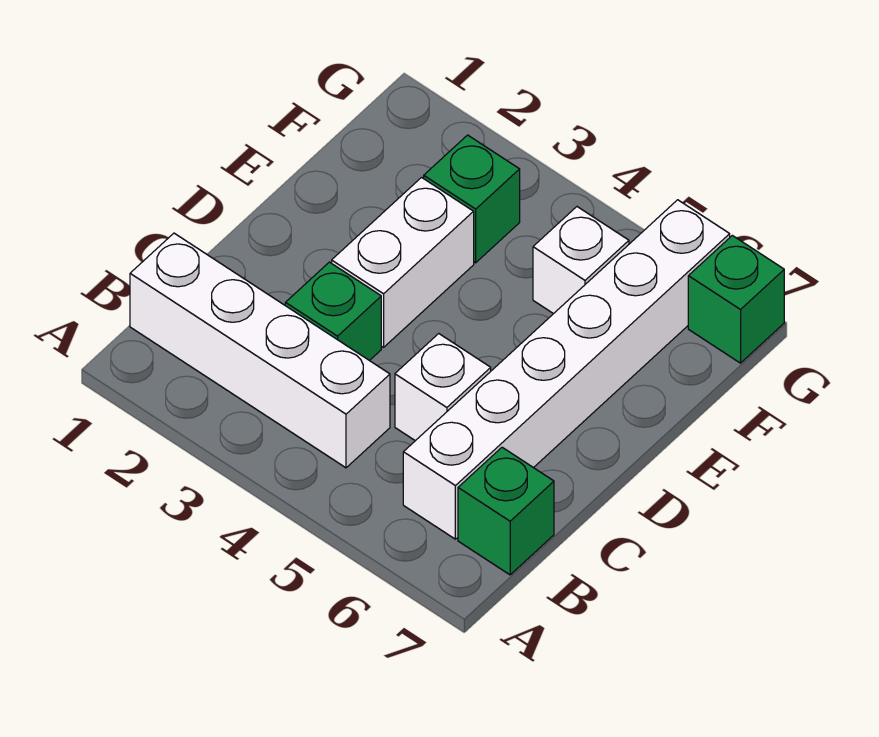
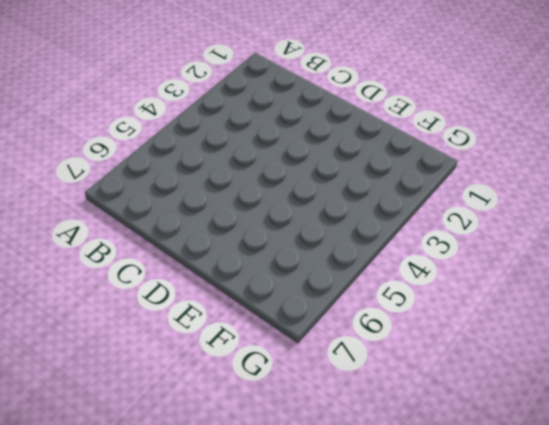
none -> white brick B1:B4 level 1
none -> white brick B6:G6 level 1

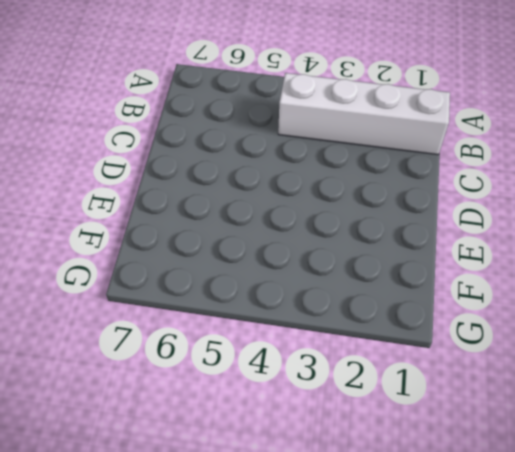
none -> white brick B6:G6 level 1
none -> green brick B7 level 1

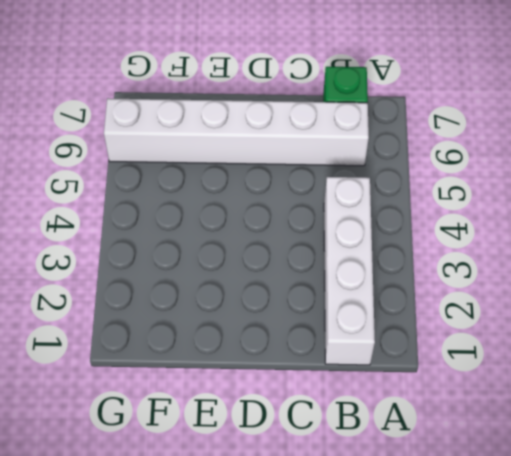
none -> green brick C3 level 1
none -> white brick C5 level 1

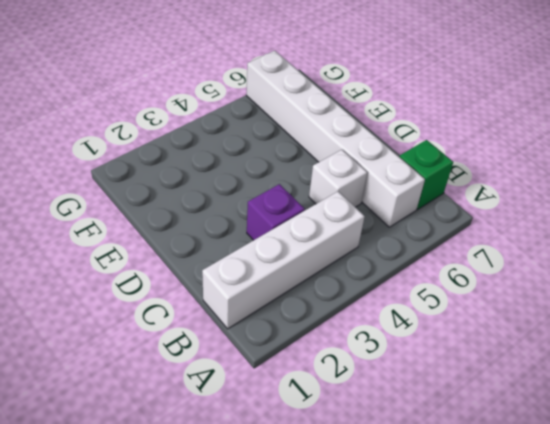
purple brick C3 level 1 -> green brick C3 level 1
none -> white brick D3:E3 level 1
none -> green brick F3 level 1

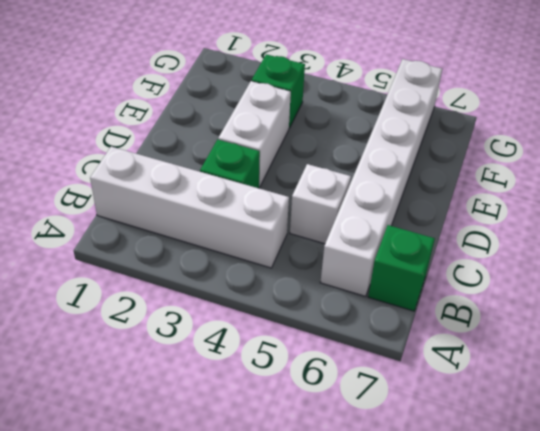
none -> white brick F5 level 1
none -> green brick G7 level 1

